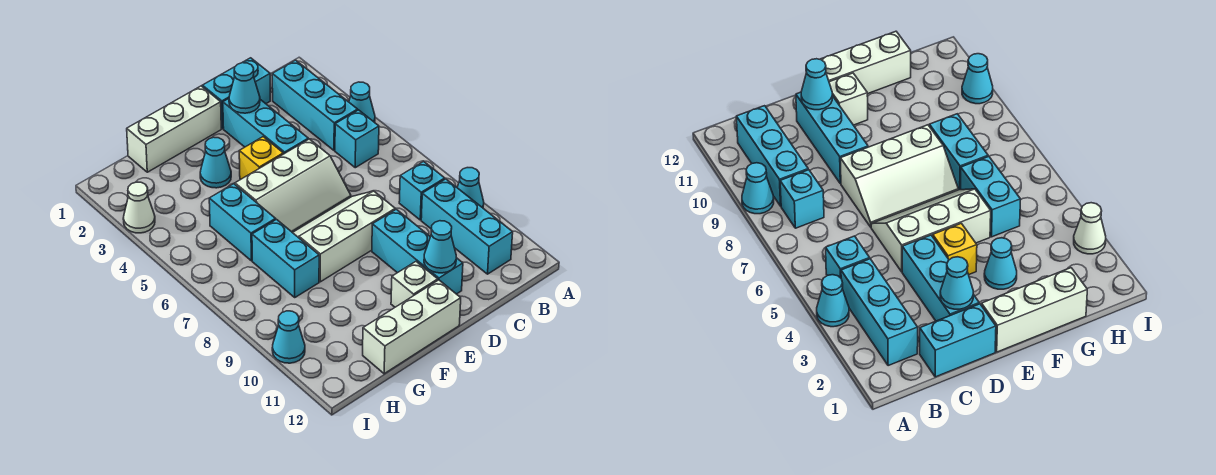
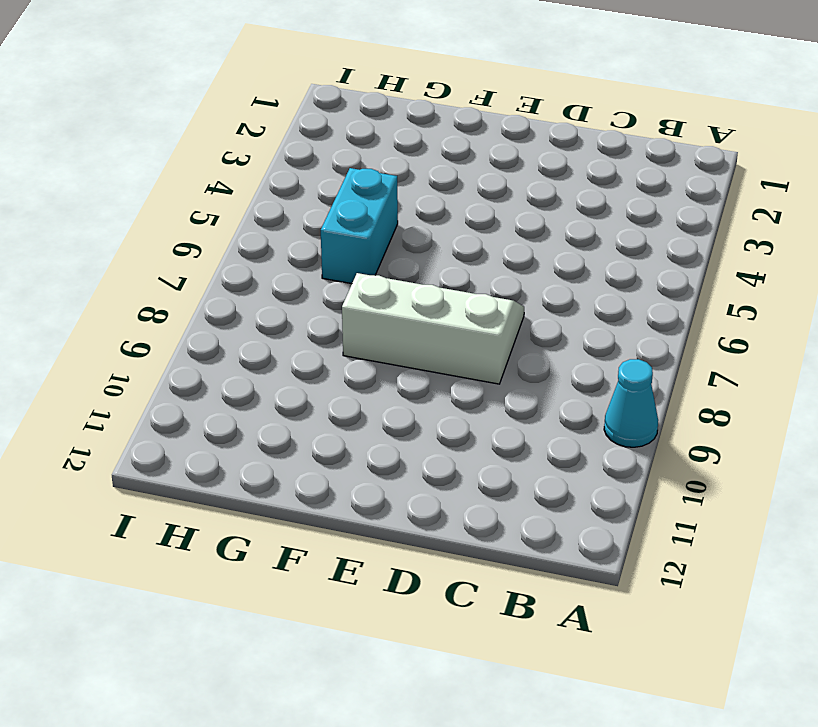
none -> cyan cone A4 level 1
none -> cyan brick B2:B4 level 1
none -> cyan brick B5 level 1

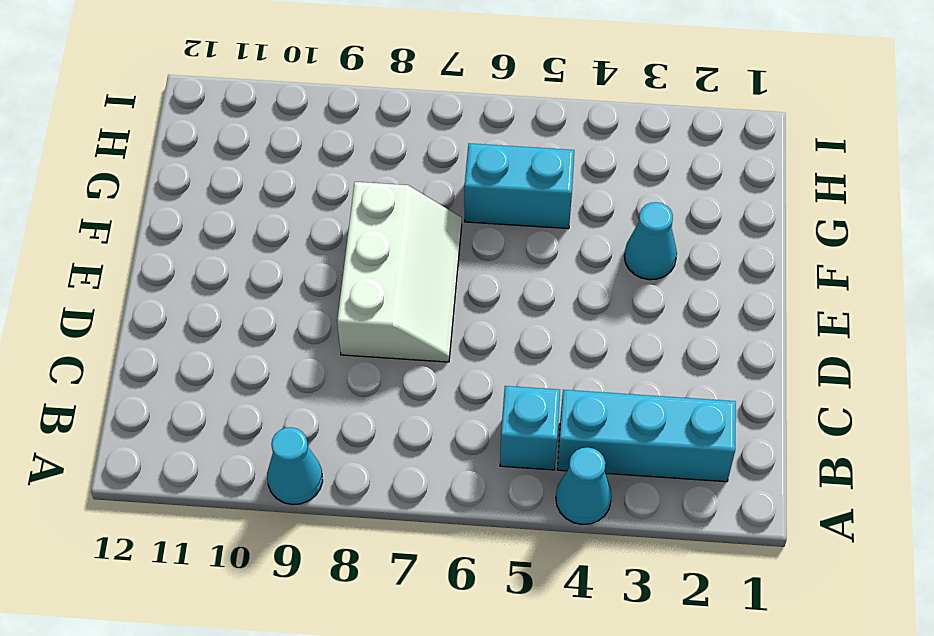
none -> cyan brick B8 level 1
none -> cyan brick B9:B11 level 1
none -> cyan brick C1:D1 level 1

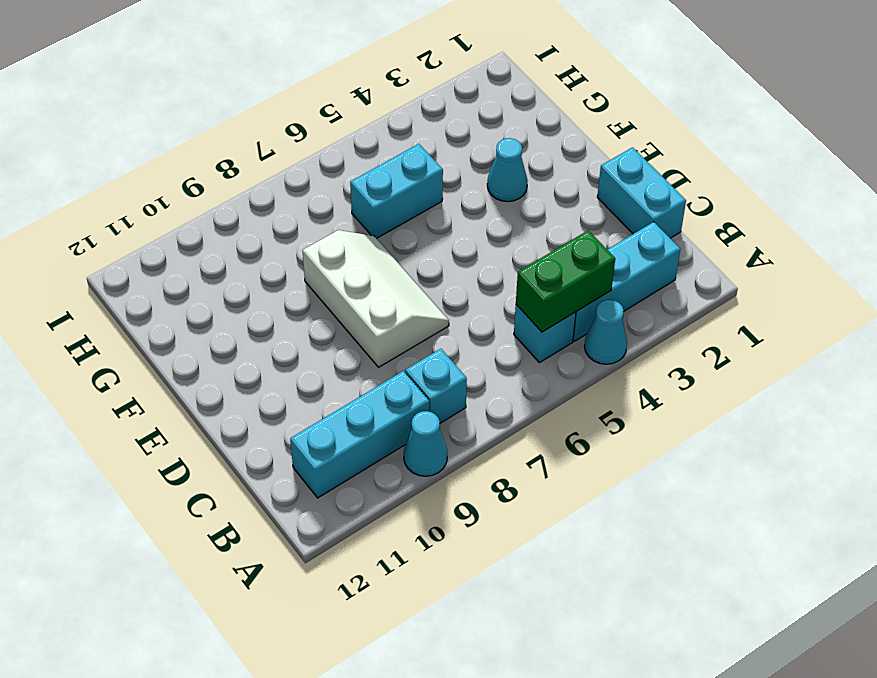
green brick B4:B5 level 2 -> none
none -> cyan brick D2:D4 level 1
none -> white slope D5:F6 level 1 top 5
none -> cyan brick D9:D11 level 1

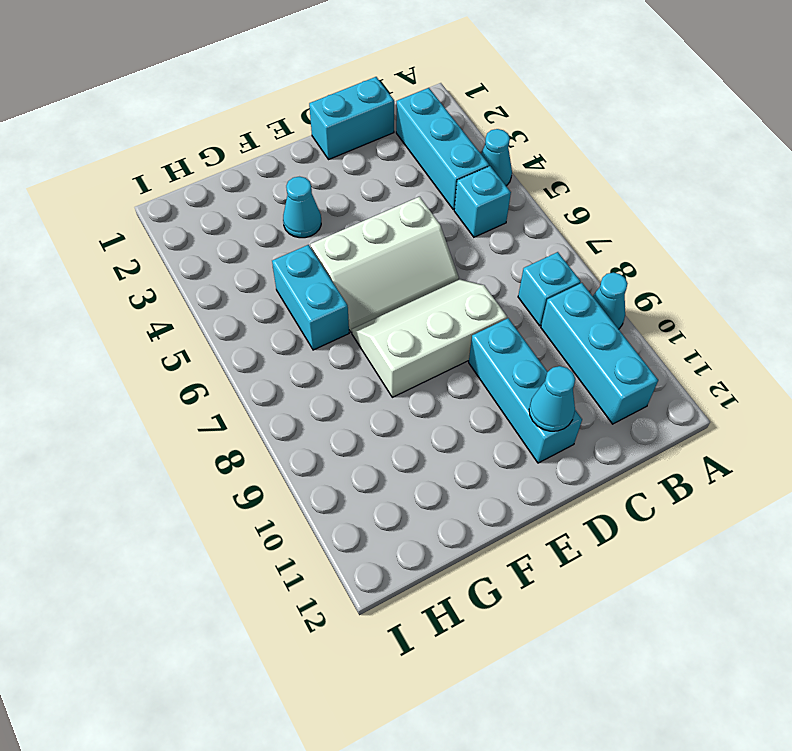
none -> cyan brick D2:D4 level 1
none -> white brick E1:G1 level 1
none -> yellow brick E4 level 1

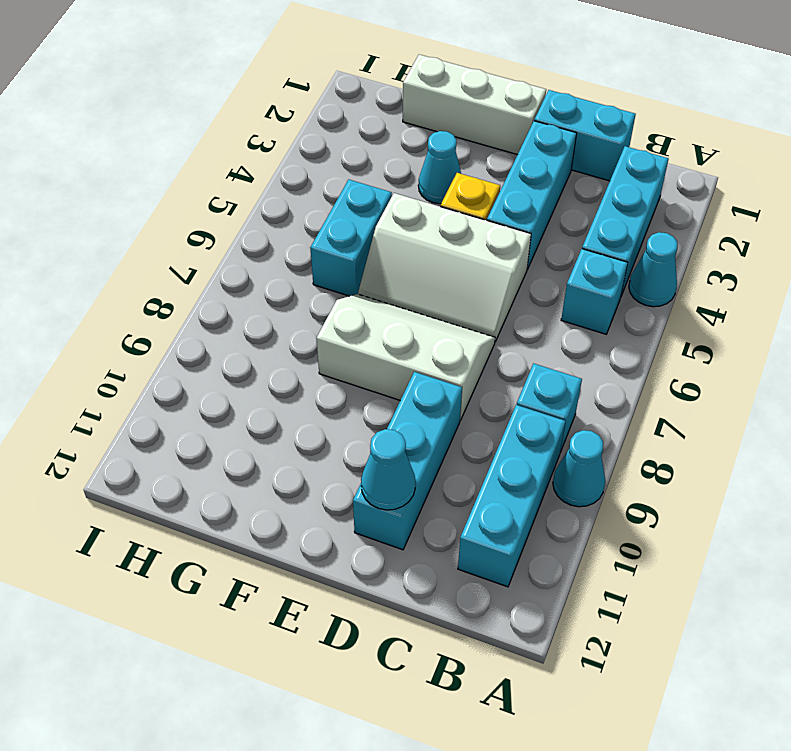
none -> white brick E11 level 1
none -> white brick E12:G12 level 1
none -> cyan brick G7:G8 level 1

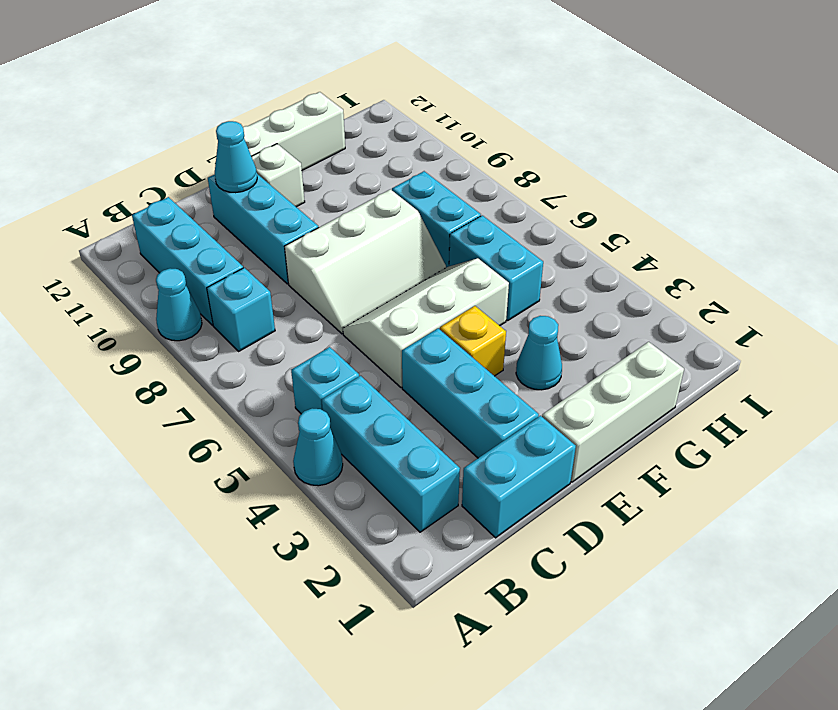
none -> white cone I3 level 1
none -> cyan cone I10 level 1
none -> cyan cone D2 level 2

